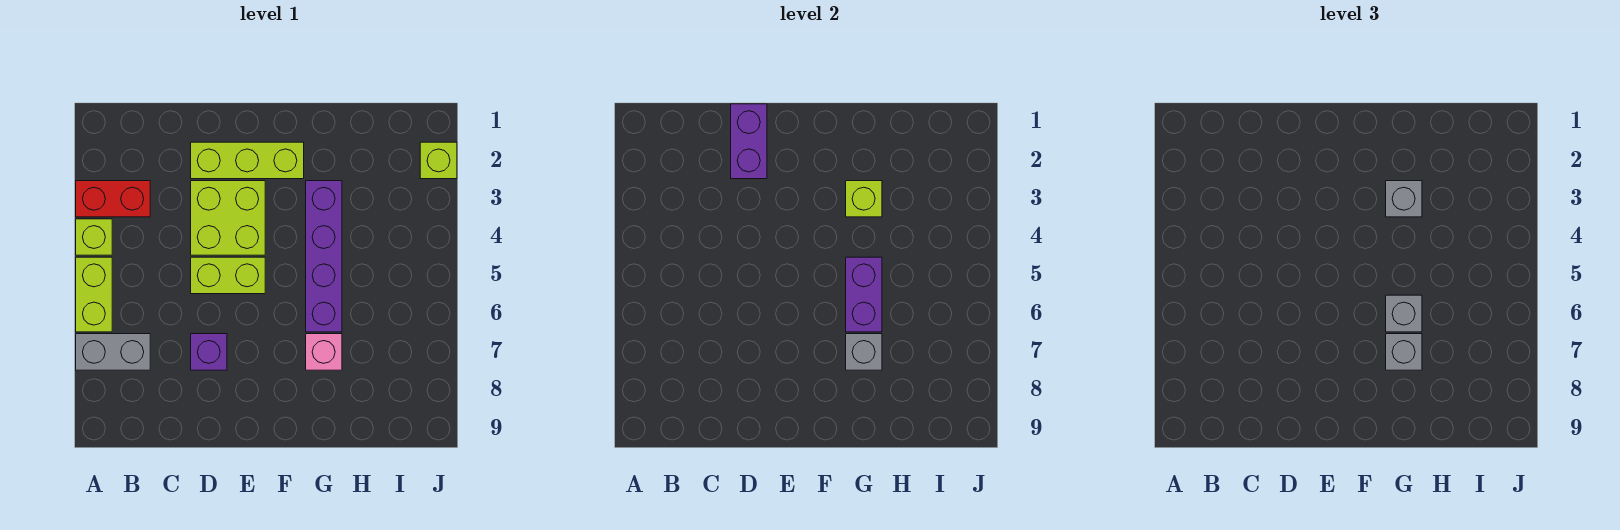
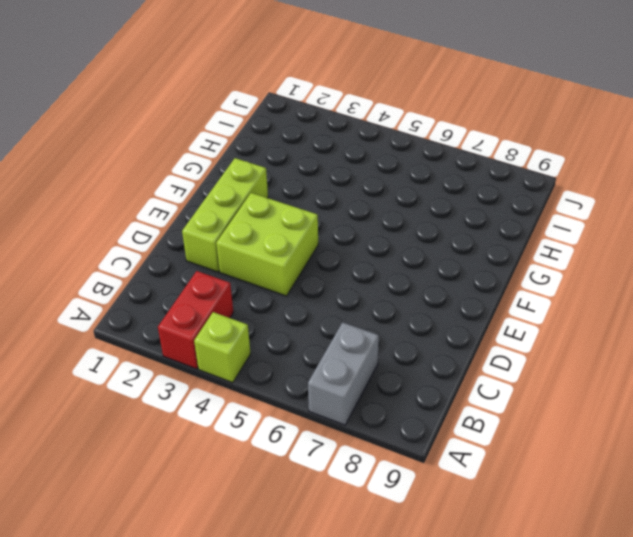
none -> lime brick A5:A6 level 1
none -> lime brick D5:E5 level 1
none -> purple brick D7 level 1

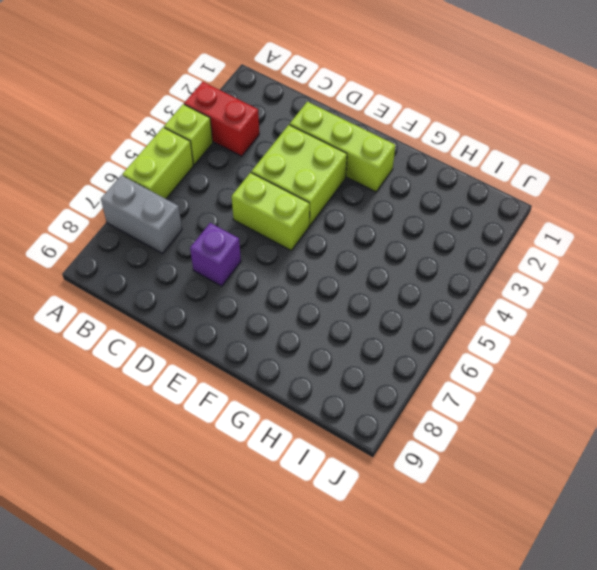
none -> purple brick G3:G6 level 1
none -> pink brick G7 level 1
none -> lime brick J2 level 1

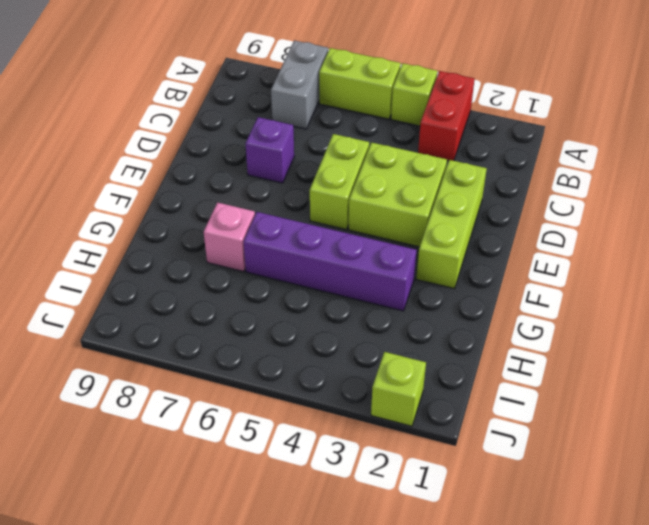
none -> purple brick D1:D2 level 2
none -> lime brick G3 level 2
none -> purple brick G5:G6 level 2

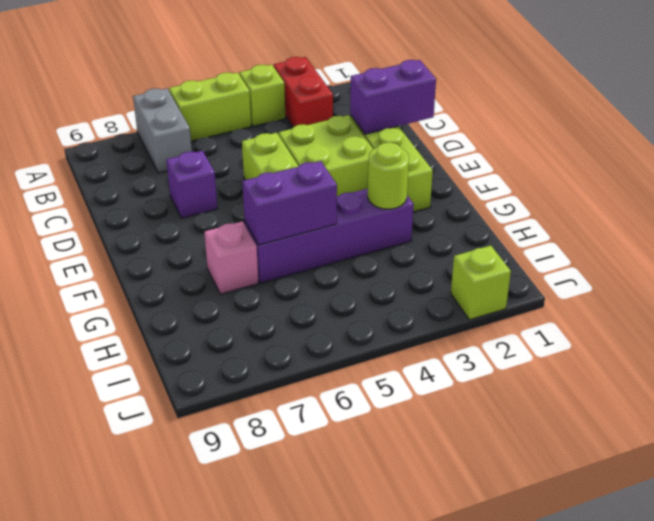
lime round brick G3 level 2 -> lime brick G3 level 2
none -> grey brick G7 level 2
none -> grey brick G3 level 3
none -> grey brick G6 level 3

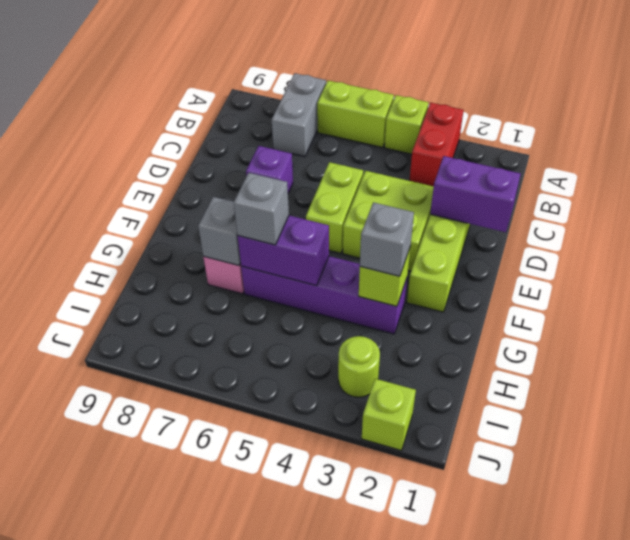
lime round brick I3 level 1 -> none
none -> grey brick G7 level 3

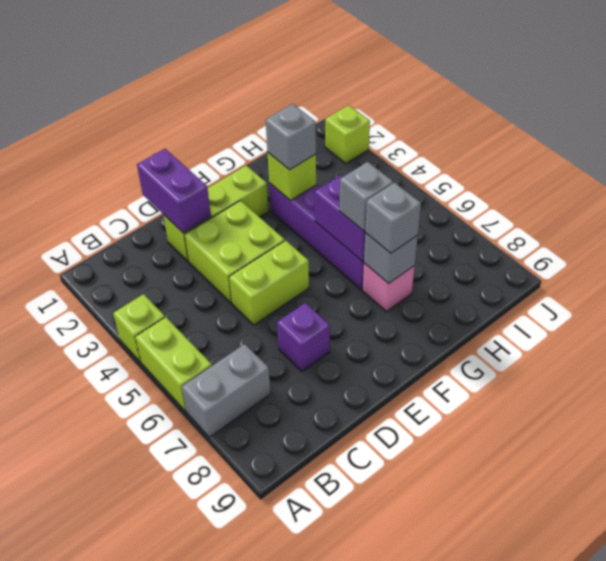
none -> red brick A3:B3 level 1

